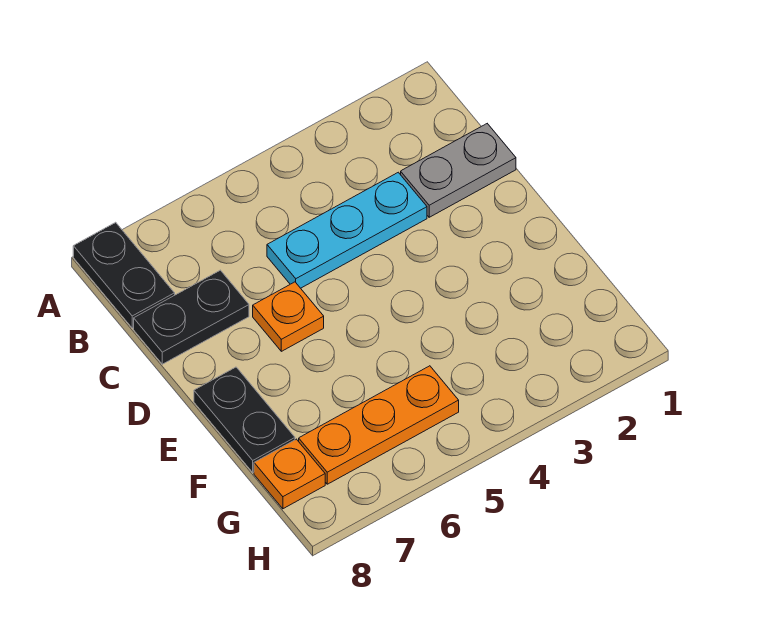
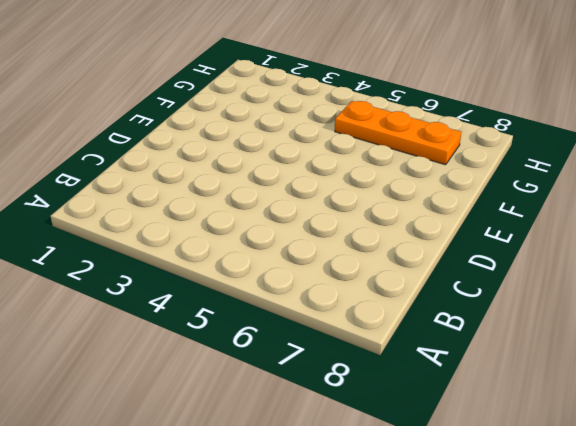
none -> black plate A8:B8 level 1
none -> grey plate C1:C2 level 1

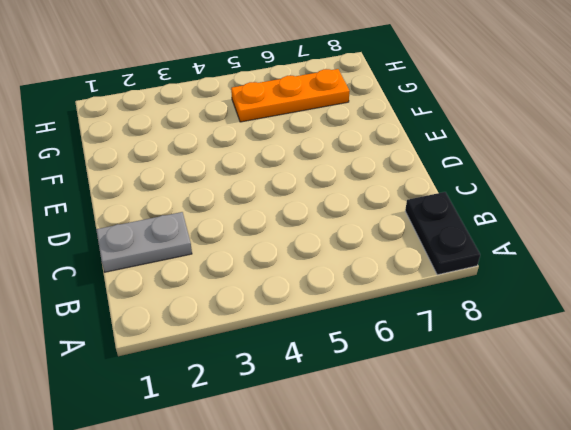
none -> cyan plate C3:C5 level 1
none -> black plate C7:C8 level 1

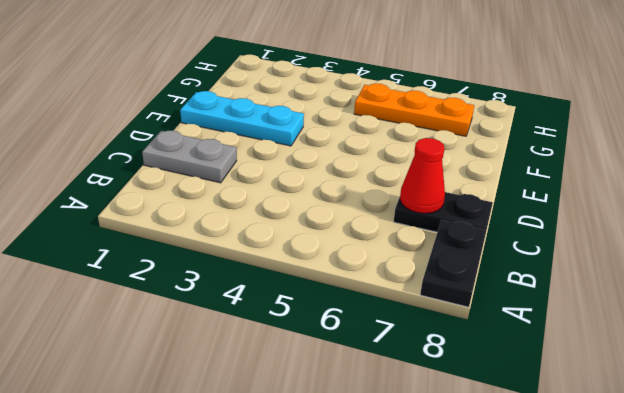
red cone C7 level 2 -> none
cyan plate E1:E3 level 1 -> cyan plate C3:C5 level 1
none -> orange plate D6 level 1
none -> black plate E8:F8 level 1

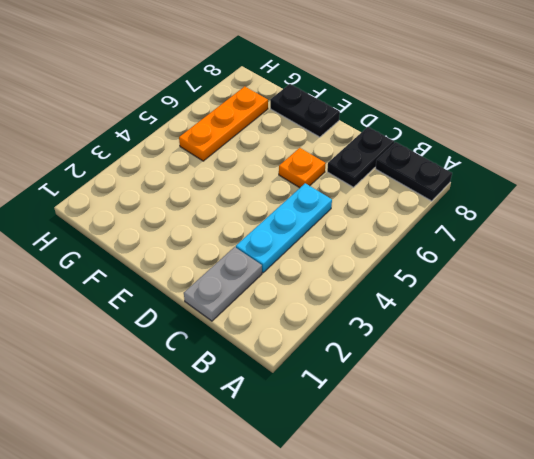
none -> orange plate G8 level 1

